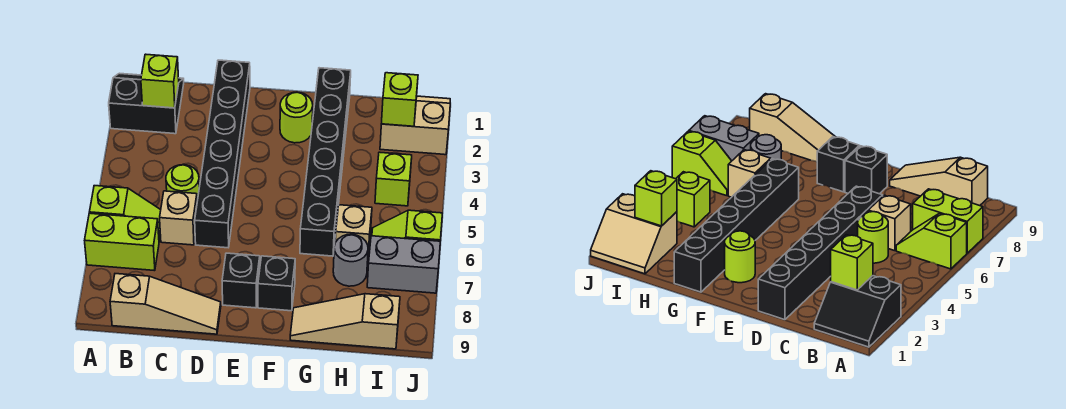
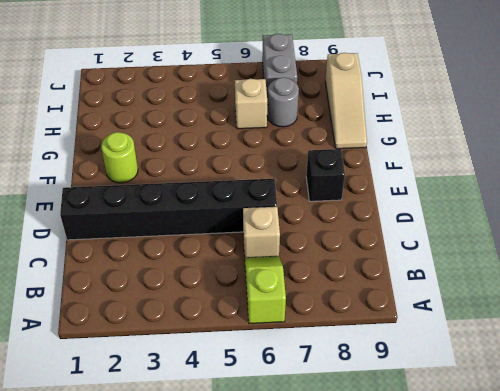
none -> black slope A1:B2 level 1 top 2
none -> lime brick A7:B7 level 1
none -> tan slope B9:D9 level 1 top B

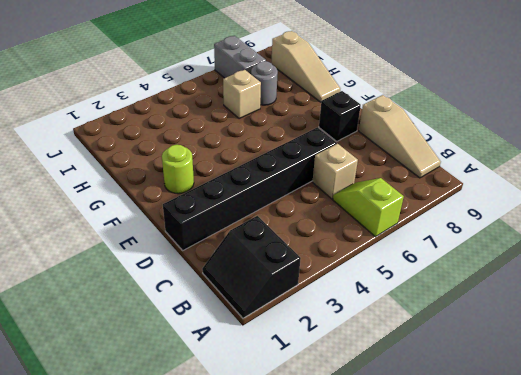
tan slope B9:D9 level 1 top D -> tan slope B9:D9 level 1 top B
none -> lime brick A7:B7 level 1
none -> lime round brick C5 level 1
none -> black brick F8 level 1

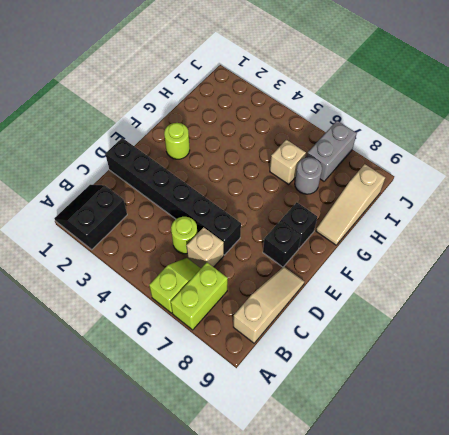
none -> black brick G1:G6 level 1
none -> tan slope I1:J2 level 1 top 2
none -> lime brick I4 level 1

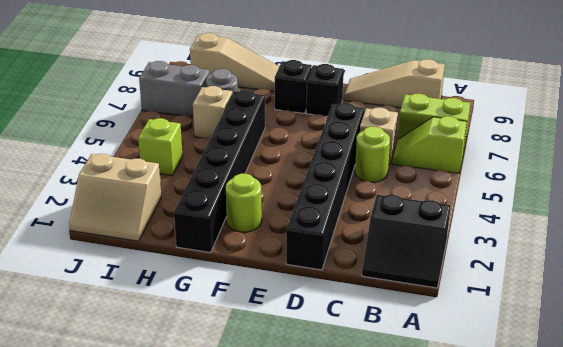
none -> lime slope I6:J6 level 1 top J
none -> lime brick B2 level 2
none -> lime brick I2 level 2

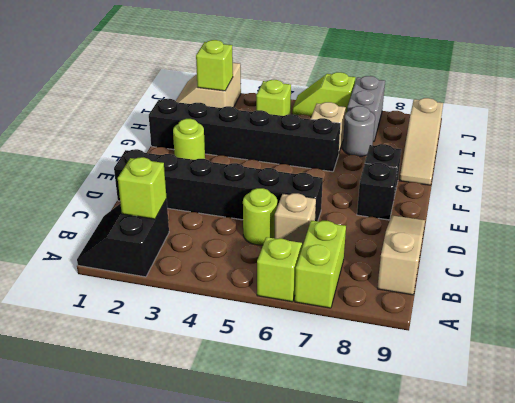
lime slope J5:J6 level 1 top 6 -> lime slope I6:J6 level 1 top J

